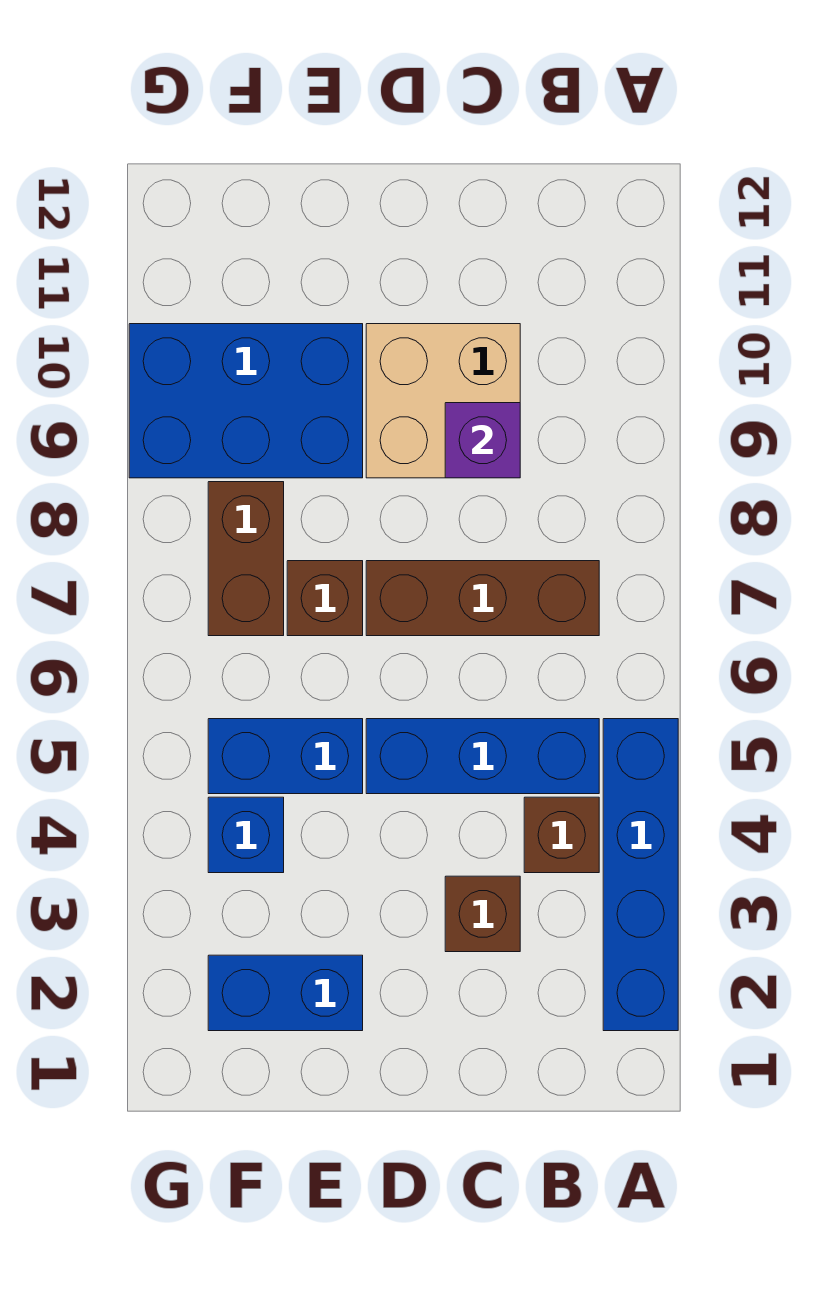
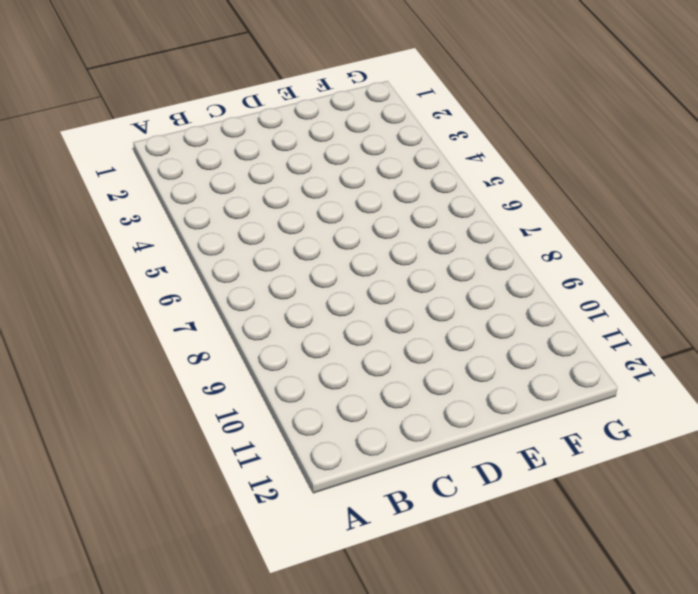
none -> blue brick A2:A5 level 1
none -> brown brick B4 level 1
none -> blue brick B5:D5 level 1

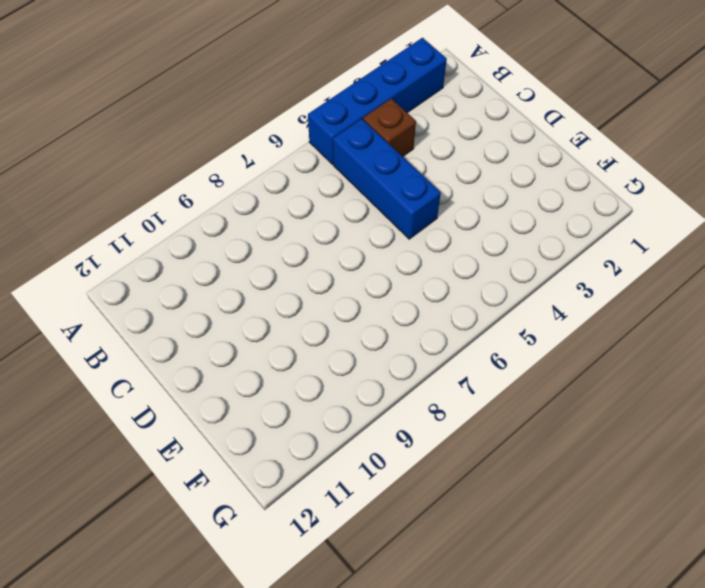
none -> brown brick B7:D7 level 1
none -> brown brick C3 level 1
none -> tan brick C9:D10 level 1

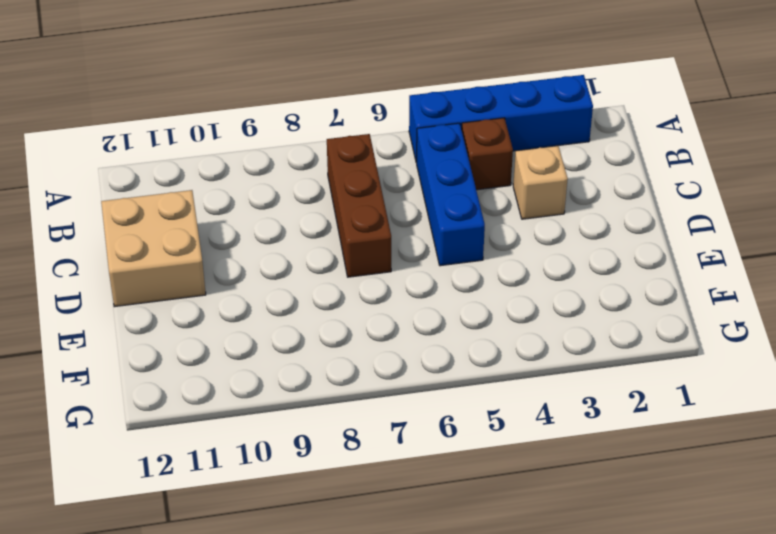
tan brick C3 level 1 -> brown brick C3 level 1
tan brick C11:D12 level 1 -> tan brick C9:D10 level 1
none -> blue brick E2:F2 level 1
none -> blue brick E5:F5 level 1
none -> brown brick E7 level 1

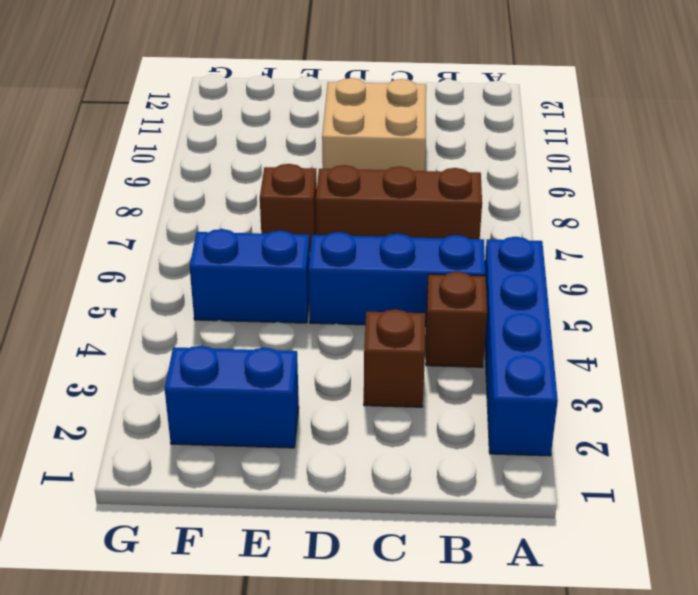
none -> blue brick E9:G10 level 1
none -> blue brick F4 level 1
none -> brown brick F7:F8 level 1

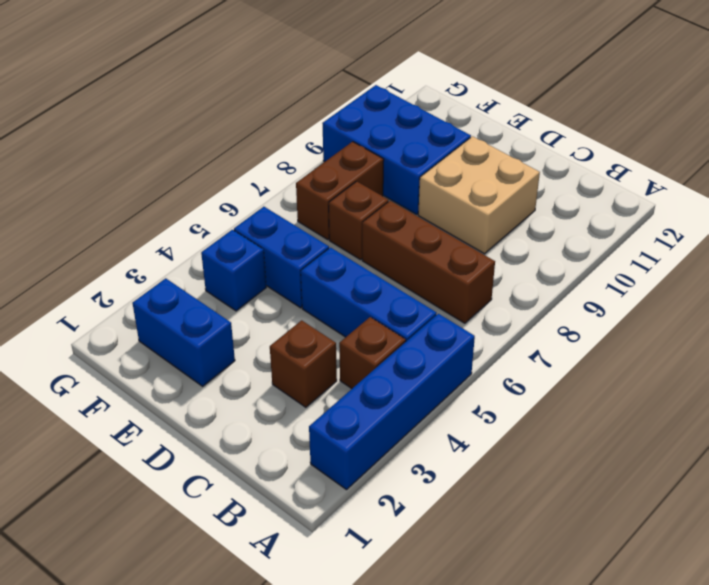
none -> purple brick C9 level 2

